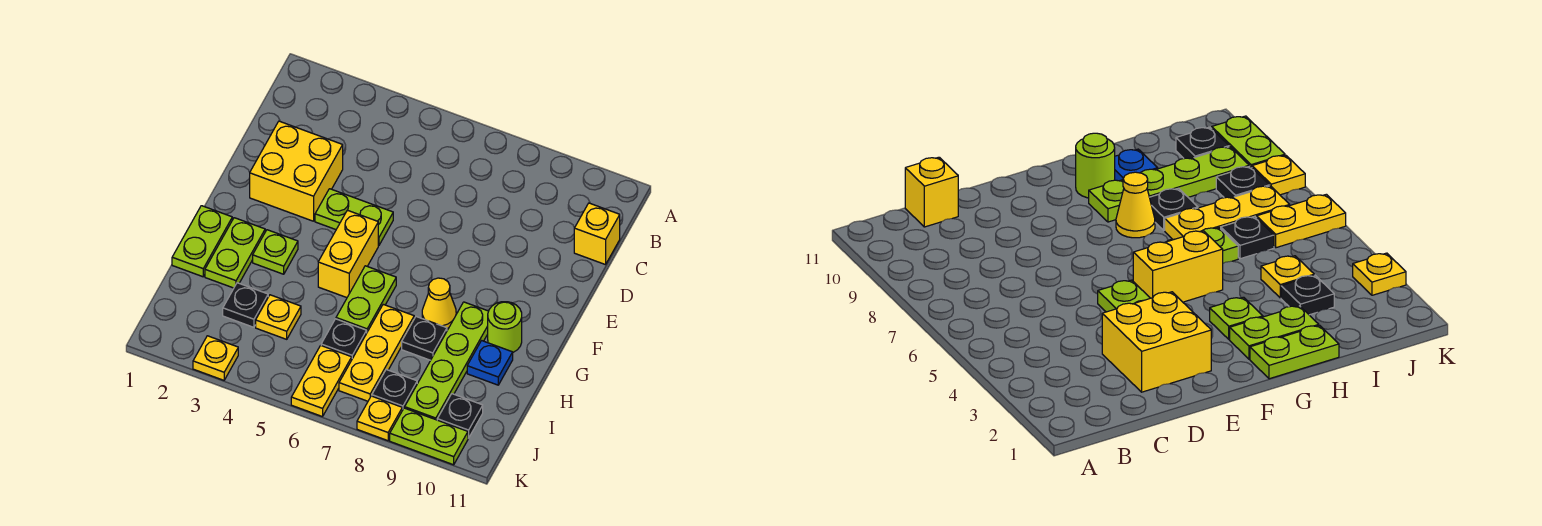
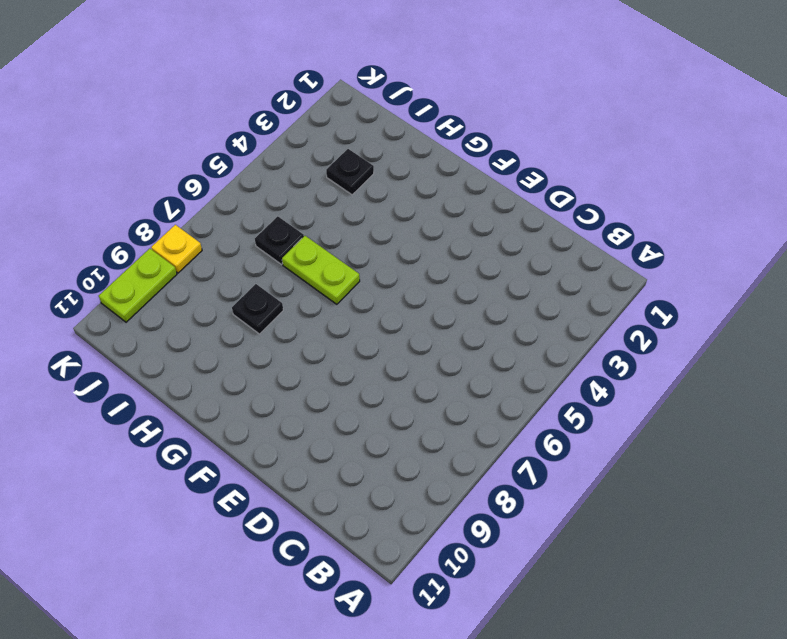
none -> yellow brick C11 level 1
none -> yellow brick D2:E3 level 1
none -> lime plate E4:E5 level 1

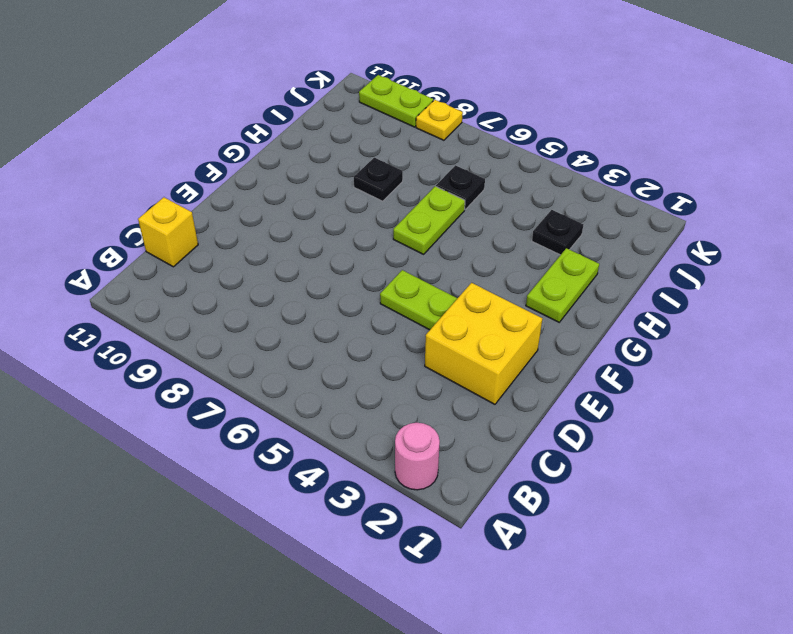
pink round brick A2 level 1 -> none
none -> yellow brick F5:G5 level 1
none -> lime plate G1:H1 level 1
none -> lime plate G3 level 1

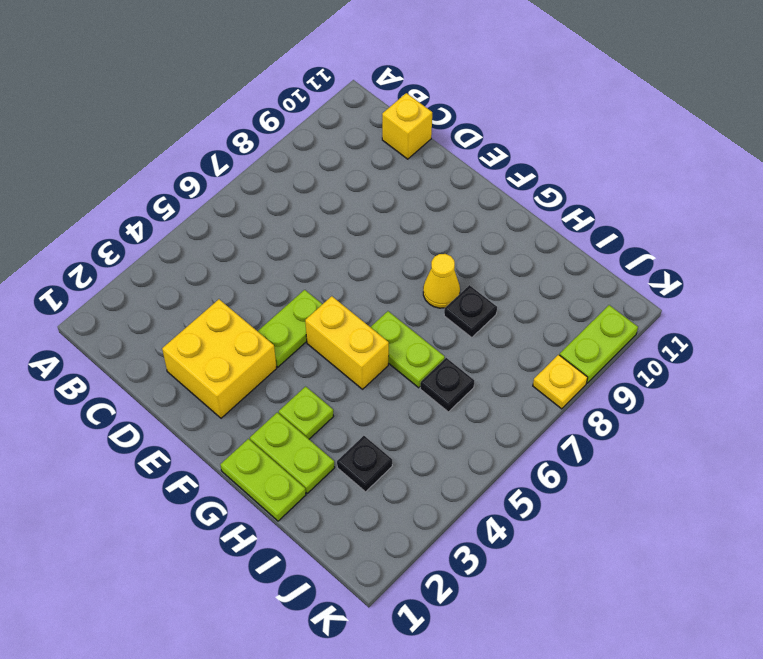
none -> lime plate G9:J9 level 1
none -> lime round brick G10 level 1
none -> yellow plate H7:J7 level 1

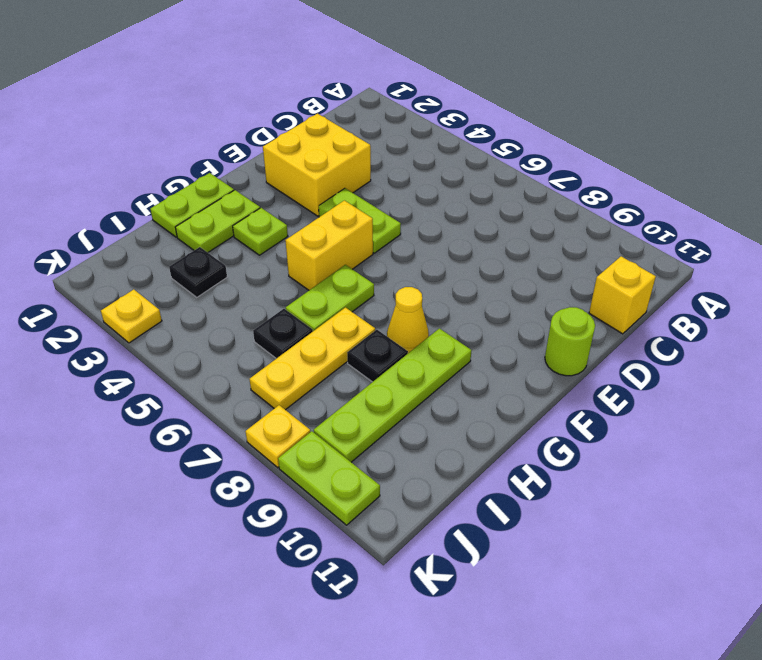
lime round brick E11 level 1 -> lime round brick G10 level 1
none -> blue plate H10 level 1
none -> yellow plate I4 level 1
none -> yellow plate J6:K6 level 1

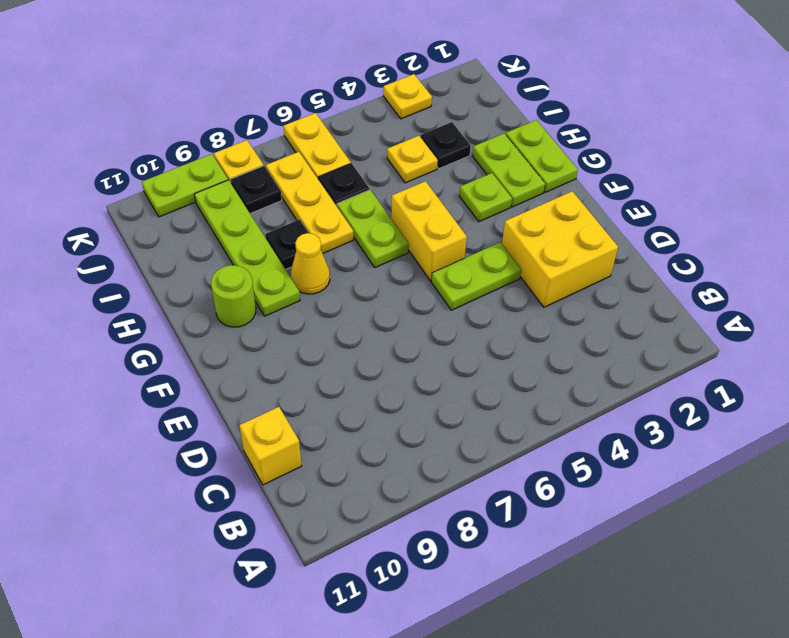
none -> blue plate H10 level 1
none -> black plate J10 level 1

